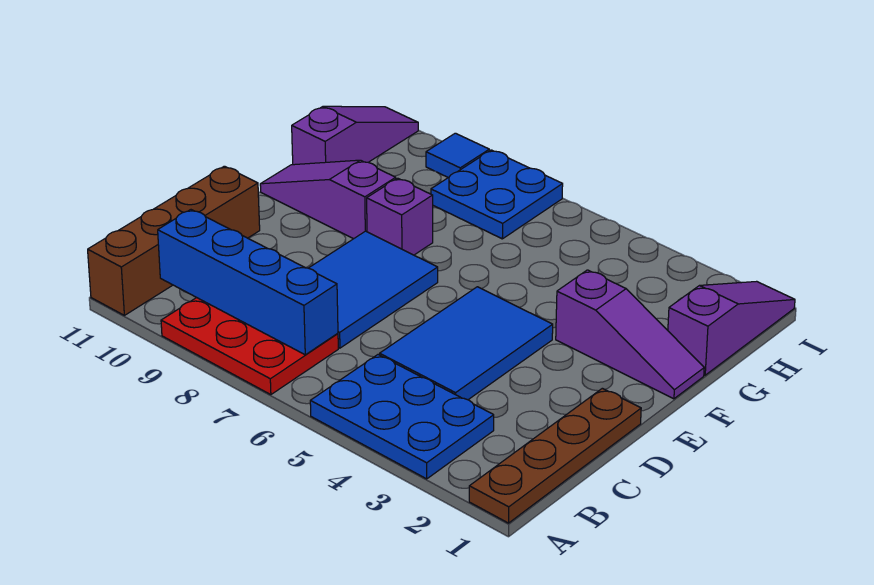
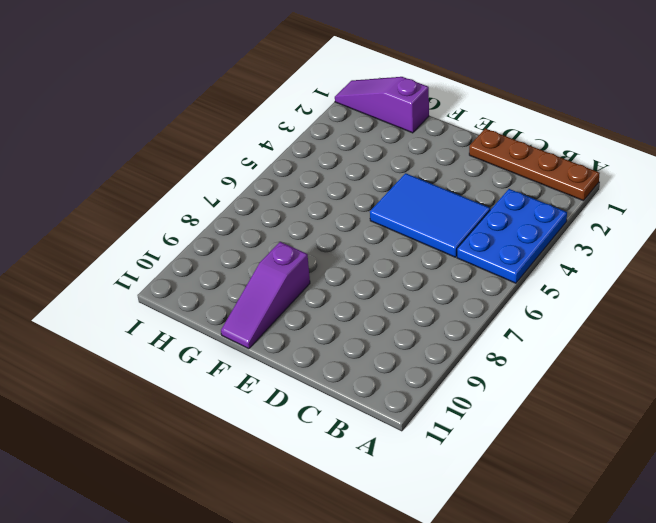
none -> red plate A7:B9 level 1
none -> brown brick A11:D11 level 1
none -> blue tile C7:E8 level 1

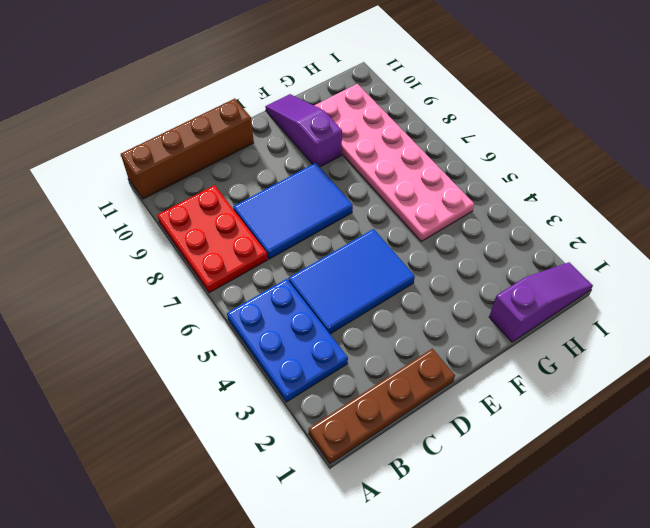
pink plate G5:H10 level 1 -> blue plate H7:I8 level 1
none -> purple slope F1:F3 level 1 top 3
none -> purple brick F8 level 1
none -> purple slope G11:I11 level 1 top G

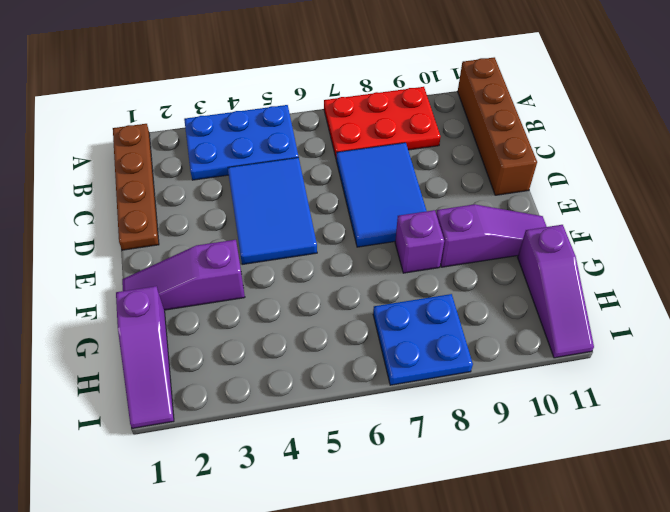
none -> blue tile I9 level 1
none -> blue brick B7:B10 level 2

